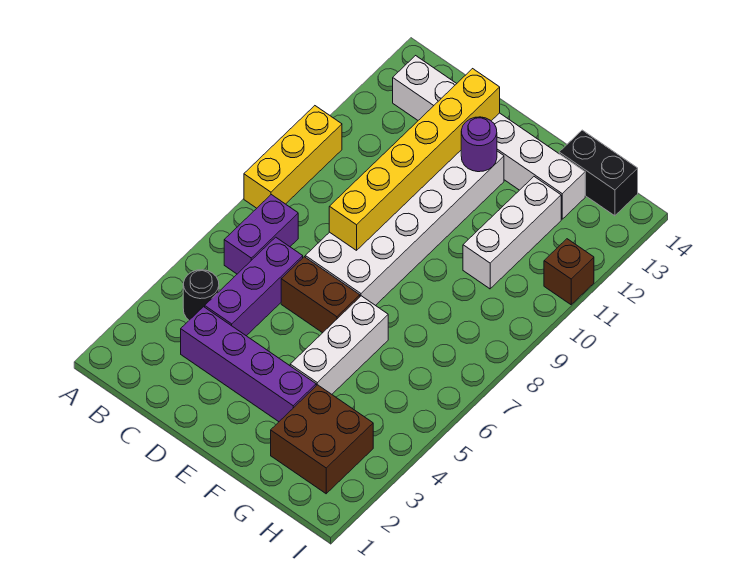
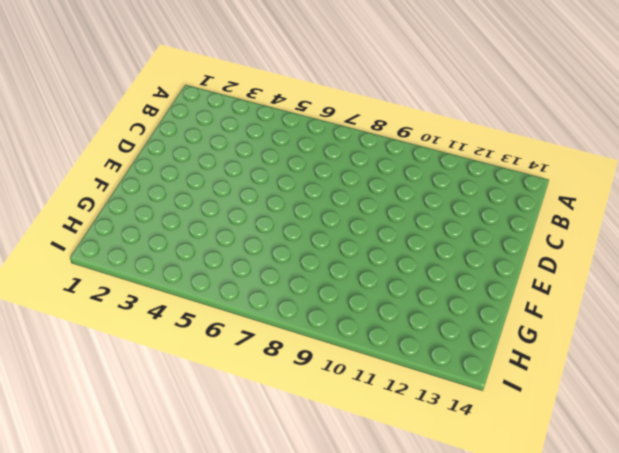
none -> yellow brick A8:A10 level 1
none -> black round brick B4 level 1
none -> purple brick B6:B7 level 1

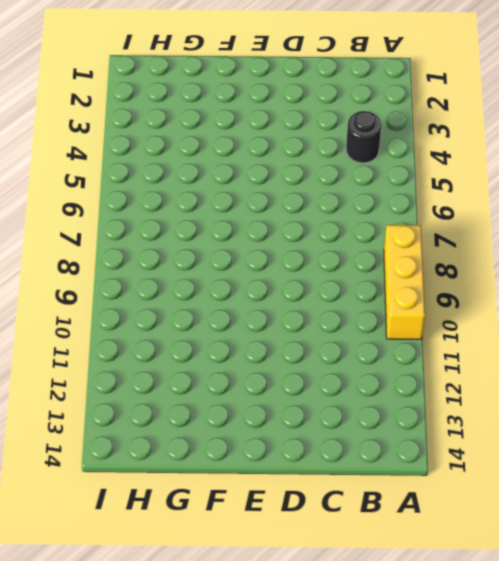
none -> purple brick B6:B7 level 1
none -> white brick B13:G13 level 1
none -> purple brick C3:F3 level 1

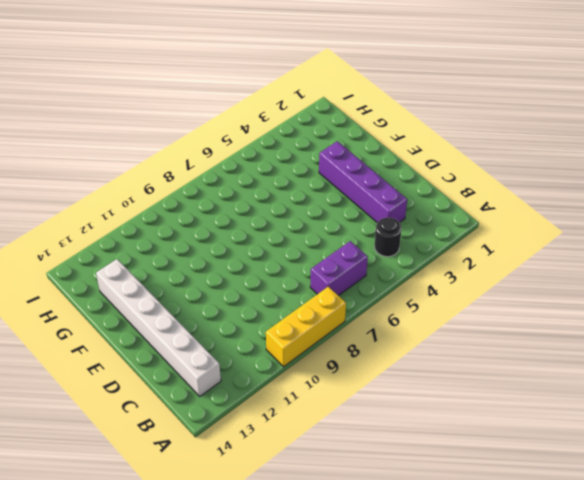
none -> purple brick C4:C6 level 1
none -> brown brick D6:E6 level 1
none -> white brick D7:E12 level 1

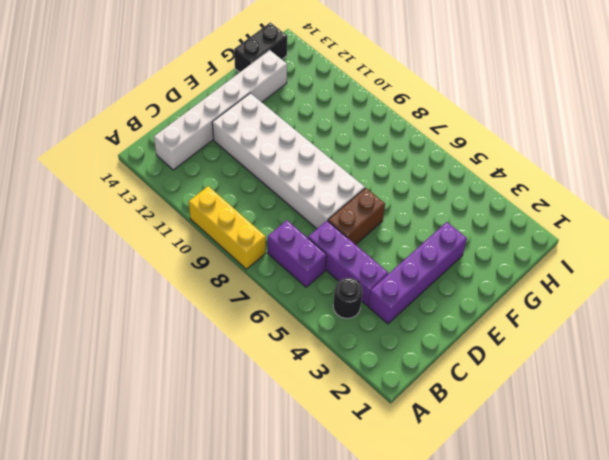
none -> white brick F4:F6 level 1
none -> brown brick G2:H3 level 1
none -> white brick G10:G12 level 1

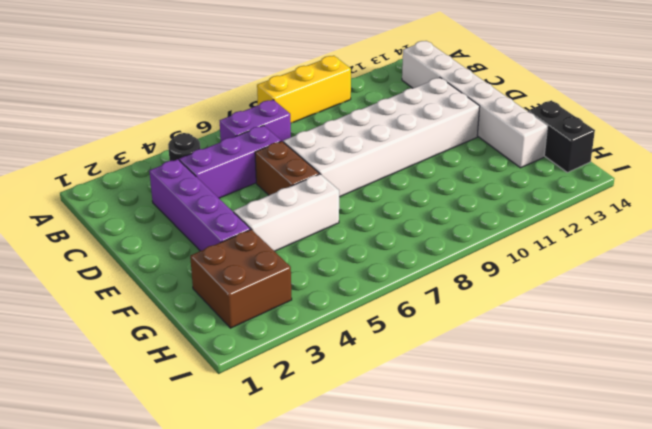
none -> white brick G10:G12 level 1
none -> brown brick I11 level 1
none -> yellow brick D8:D13 level 2

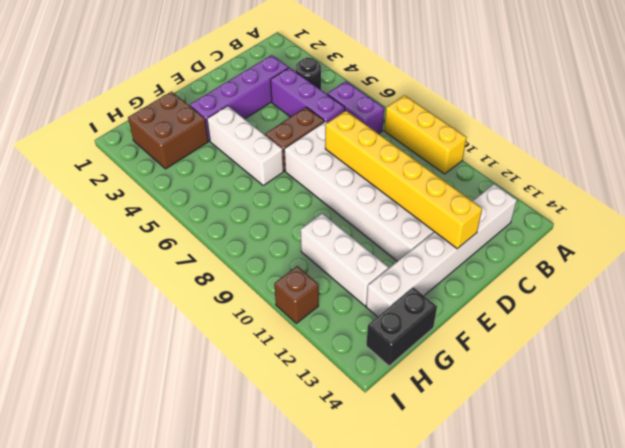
none -> purple round brick E12 level 2

